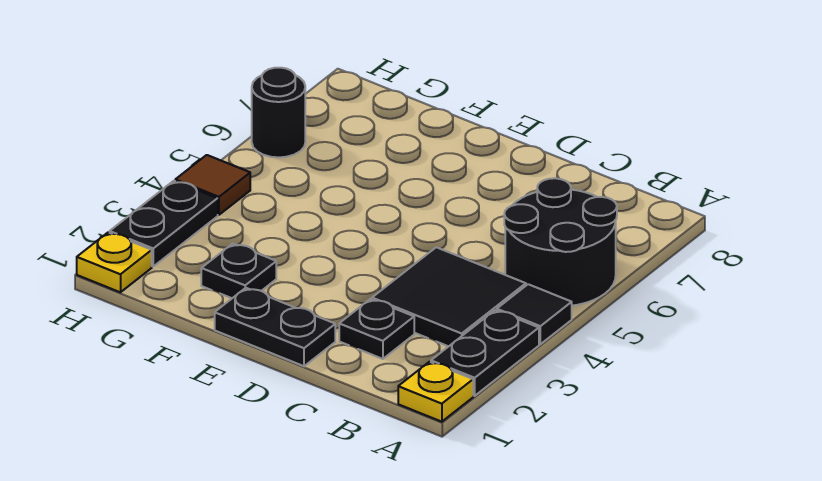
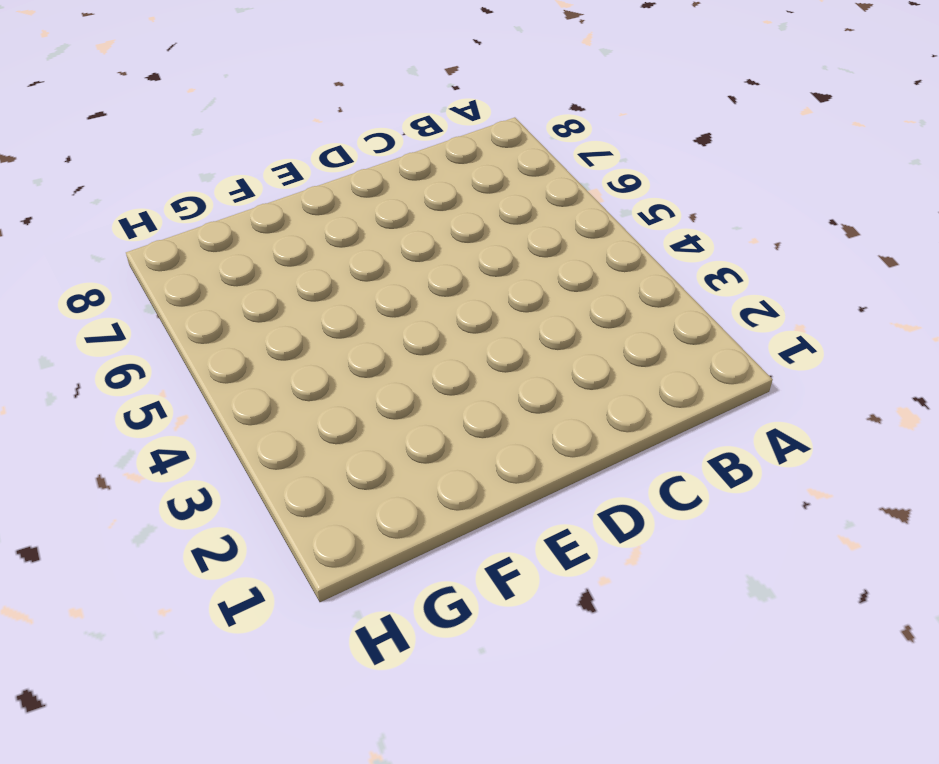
none -> yellow plate A1 level 1
none -> black plate A2:A3 level 1
none -> black tile A4 level 1

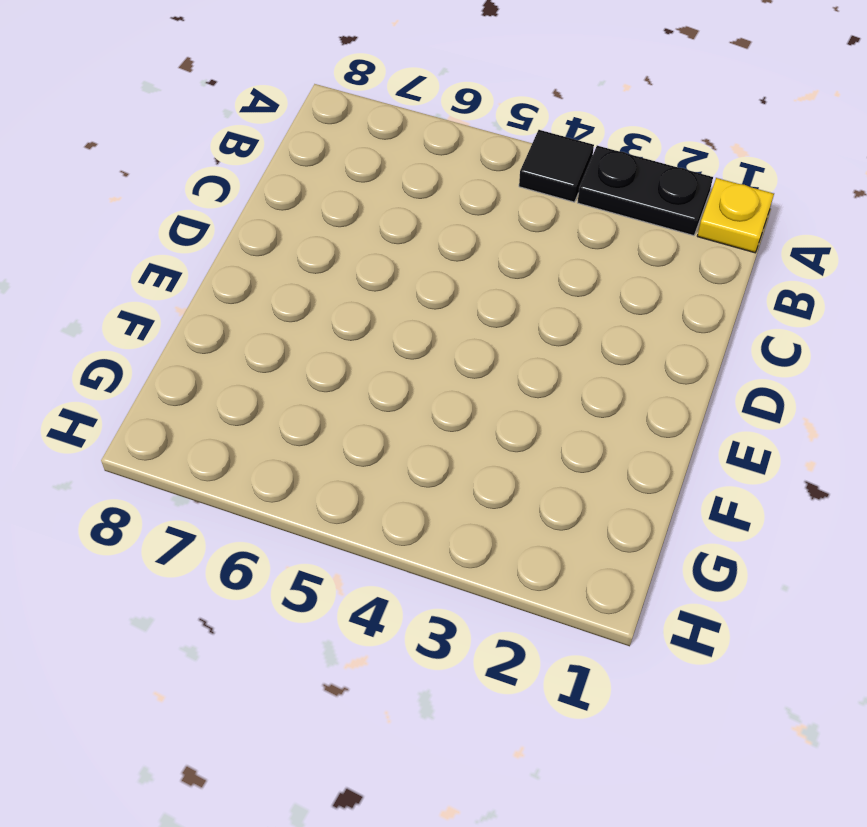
none -> black round brick A5:B6 level 1
none -> black tile B3:C4 level 1
none -> black plate C2 level 1

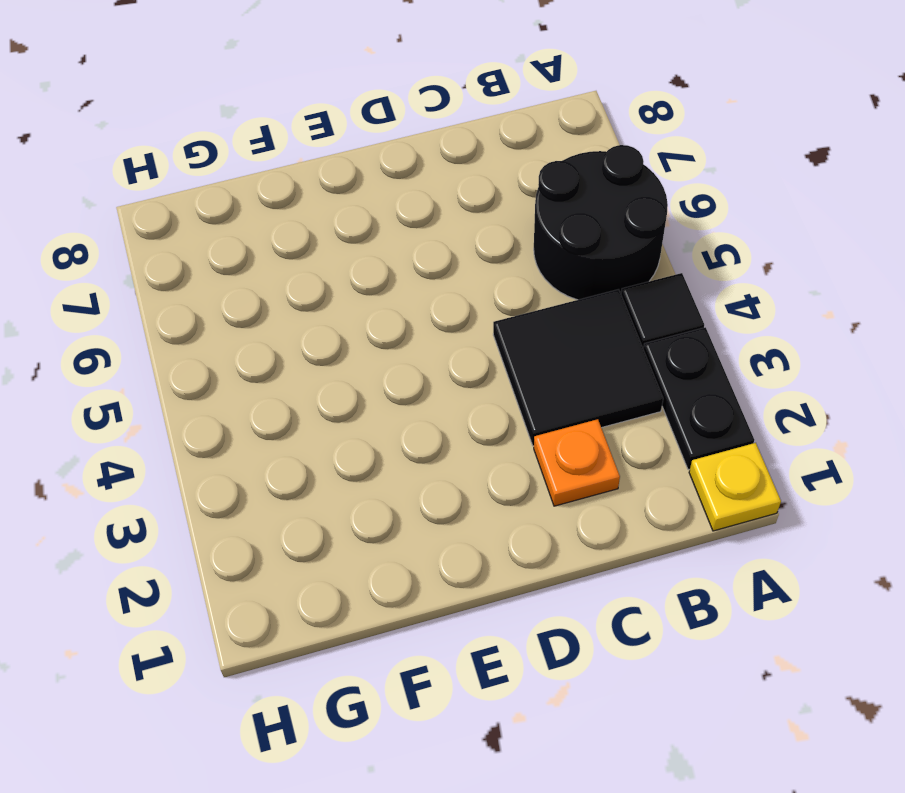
orange plate C2 level 1 -> black plate C2 level 1
none -> black plate D1:E1 level 1
none -> black plate F2 level 1
none -> yellow plate H1 level 1

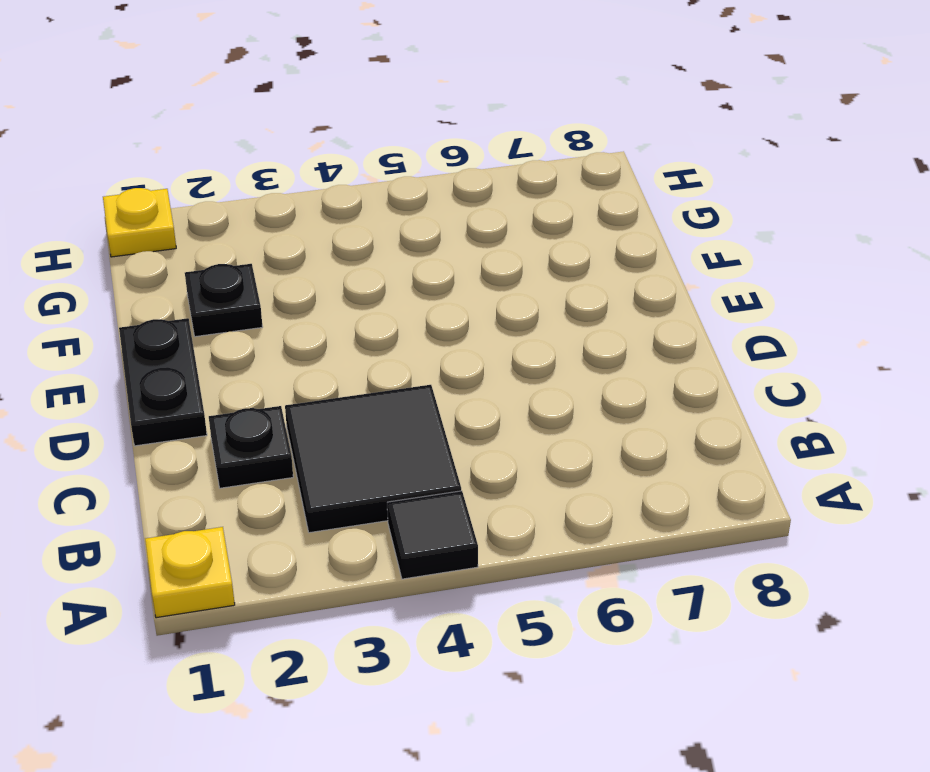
none -> black plate A2:A3 level 1
none -> black round brick A5:B6 level 1
none -> black plate H2:H3 level 1

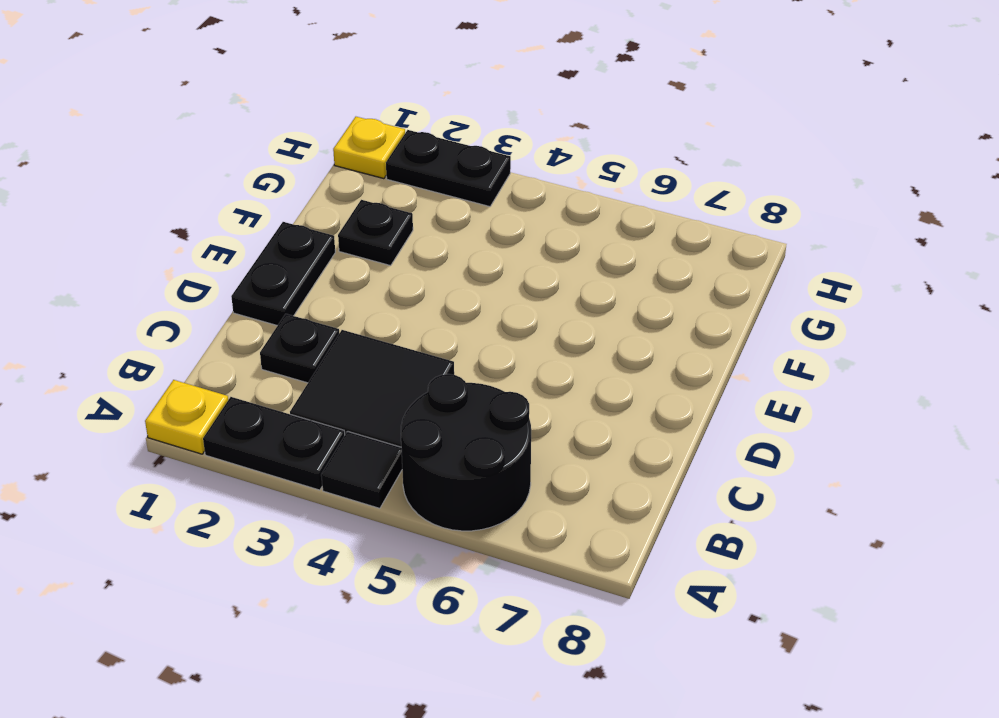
none -> brown tile H4 level 1
none -> black round brick H6 level 1

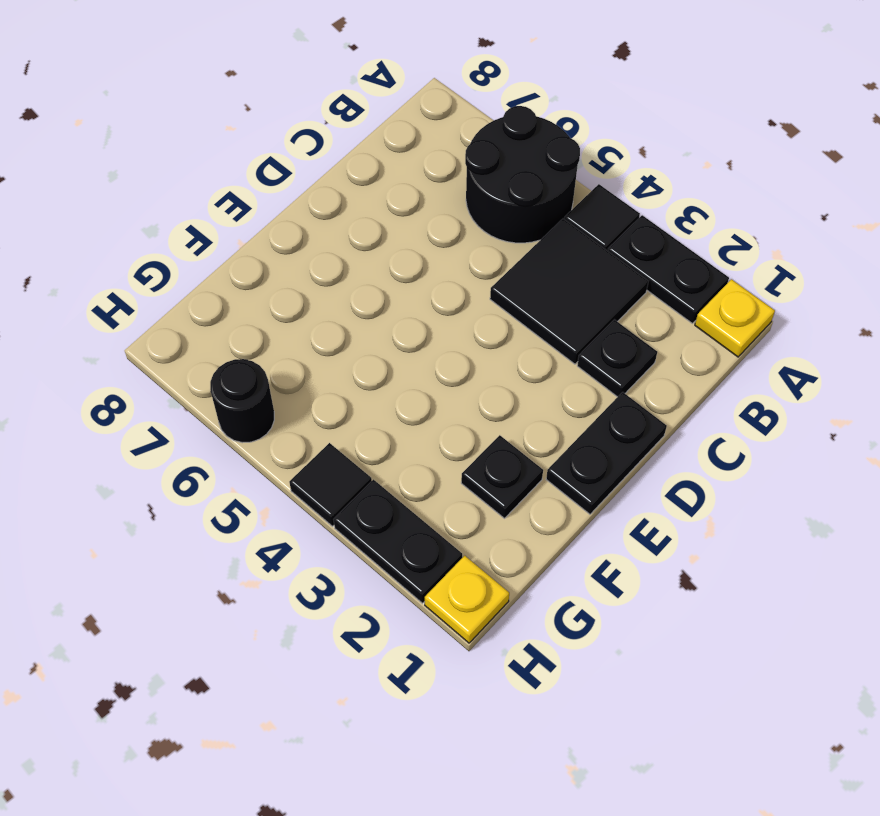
black tile H4 level 1 -> brown tile H4 level 1

